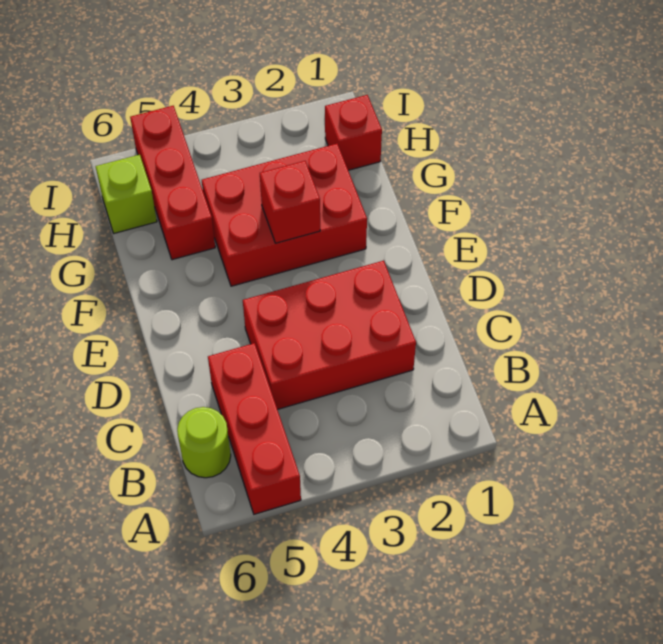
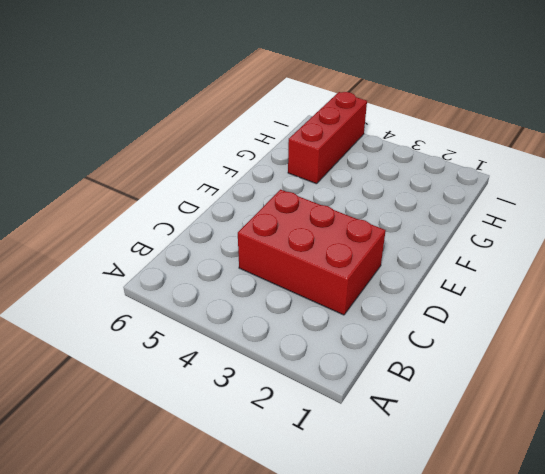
none -> red brick A5:C5 level 1
none -> lime round brick B6 level 1

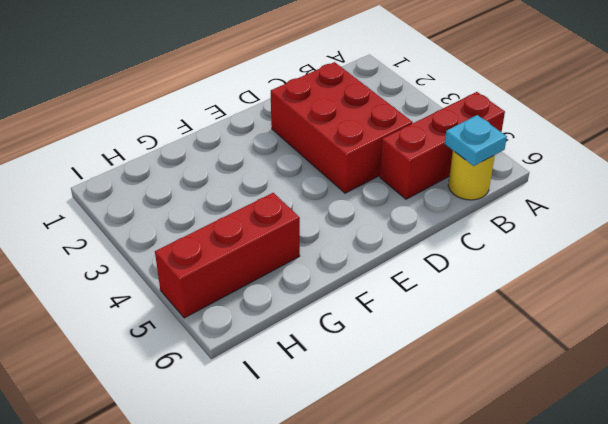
yellow round brick B6 level 1 -> lime round brick B6 level 1
cyan plate B6 level 2 -> none
none -> red brick F2:G4 level 1
none -> red brick H1 level 1

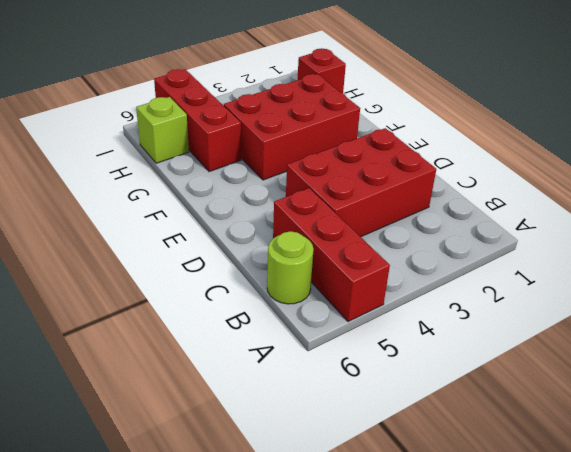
none -> red brick F3 level 2

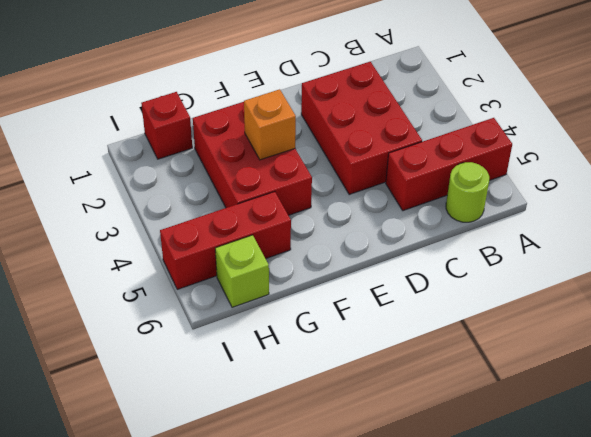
orange brick F3 level 2 -> red brick F3 level 2

